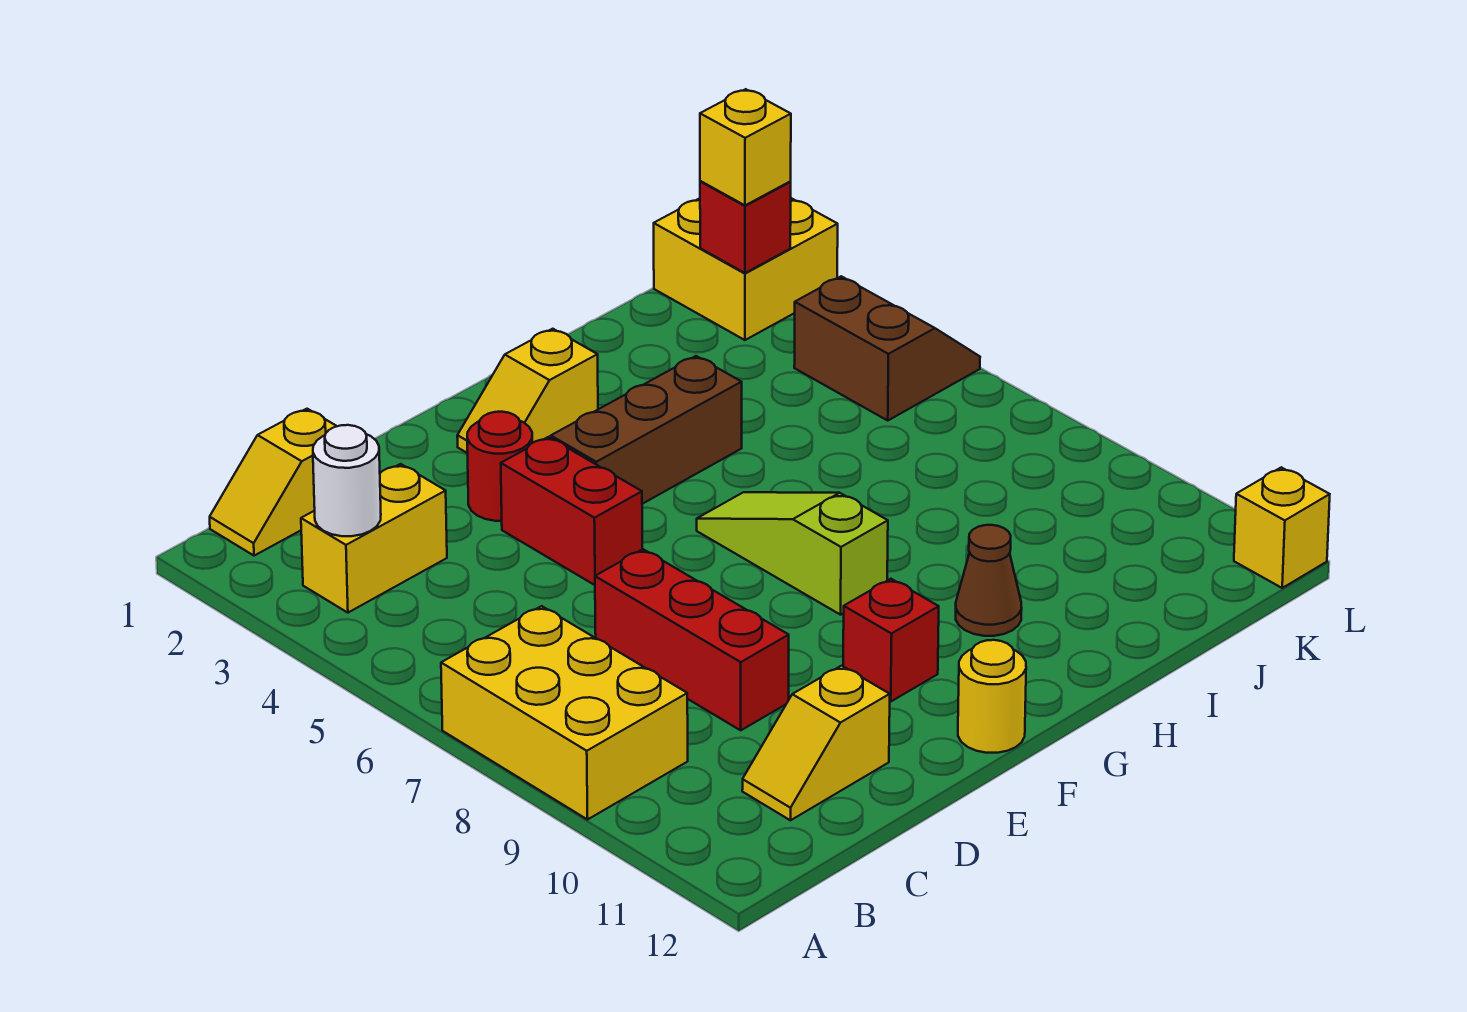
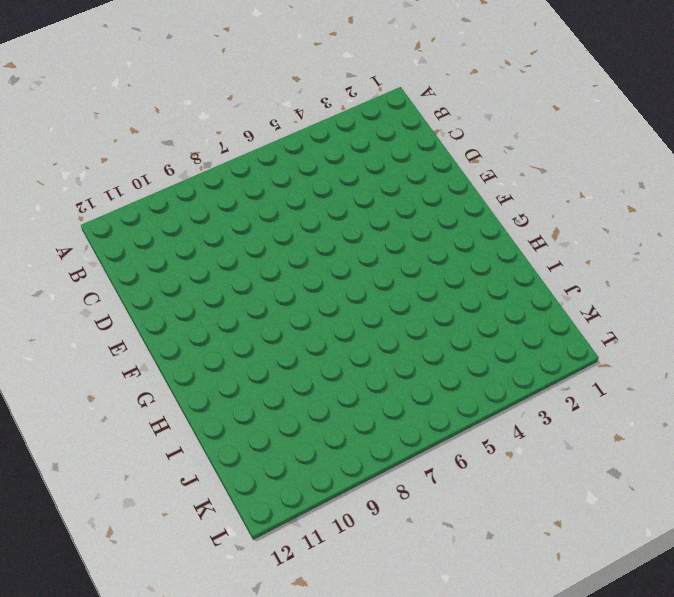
none -> yellow brick A7:B9 level 1
none -> yellow slope B1:C1 level 1 top C
none -> yellow brick B3:C3 level 1

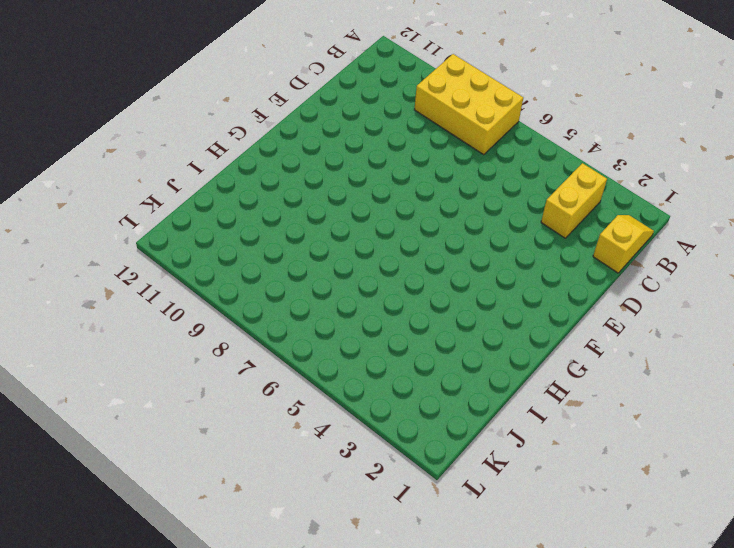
none -> yellow slope C11:D11 level 1 top D
none -> red brick D7:D9 level 1
none -> red round brick E3 level 1

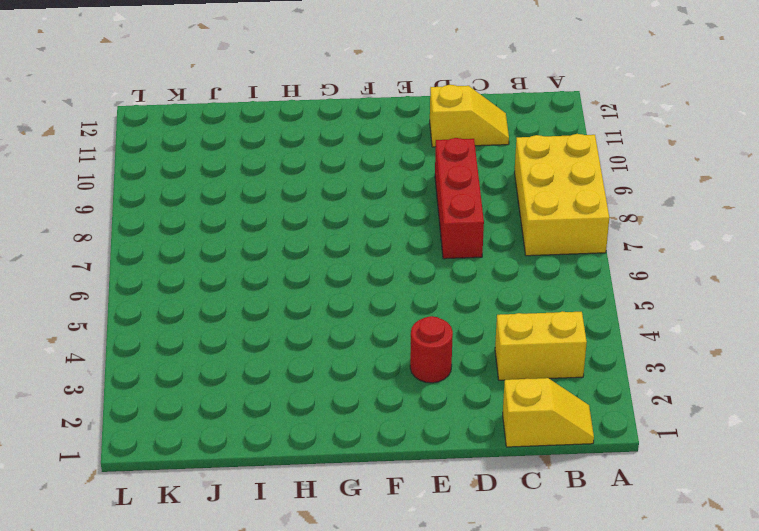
none -> red brick E4:E5 level 1
none -> yellow slope F2:G2 level 1 top G
none -> brown brick F4:H4 level 1

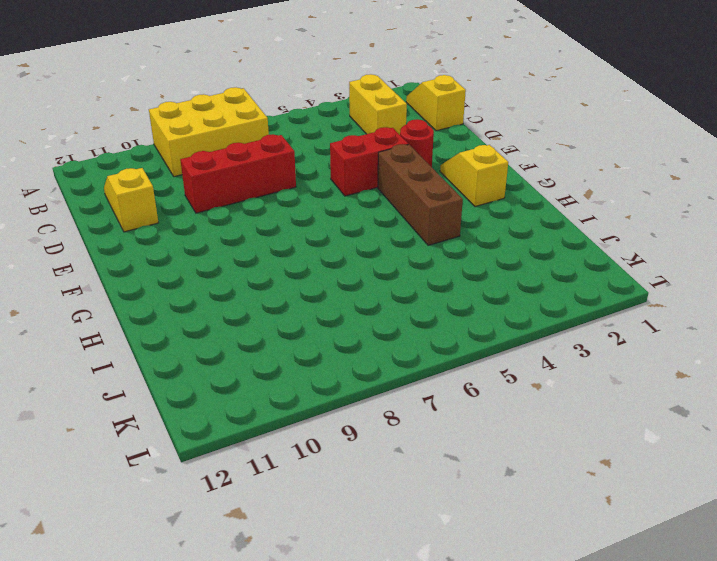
none -> red brick F10 level 1
none -> yellow round brick F12 level 1
none -> lime slope G6:G8 level 1 top 8

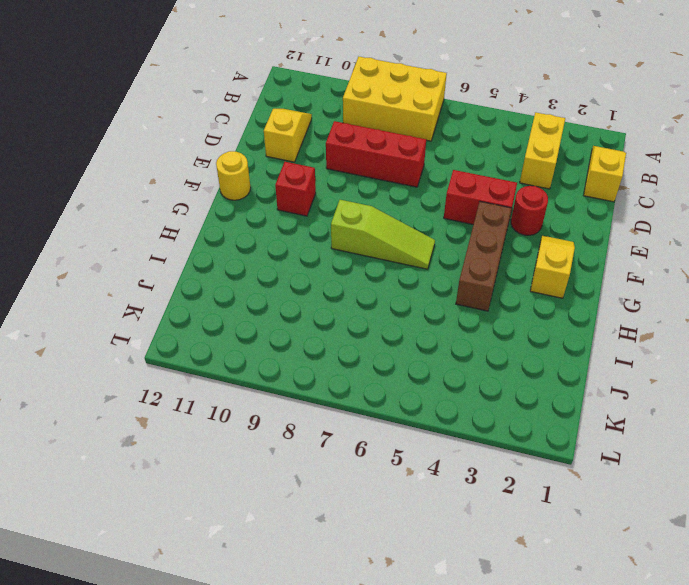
none -> brown cone H10 level 1
none -> yellow brick K1:L2 level 1
none -> brown slope K4:L5 level 1 top K

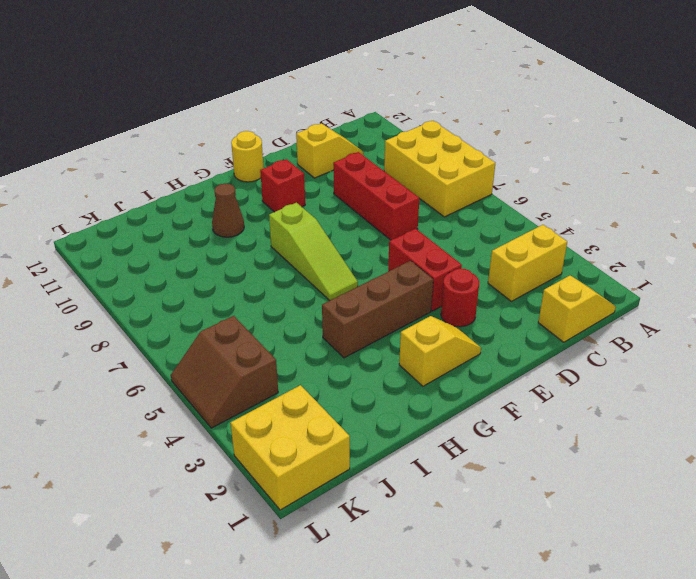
none -> yellow brick L12 level 1
none -> white round brick B3 level 2
none -> red brick K2 level 2

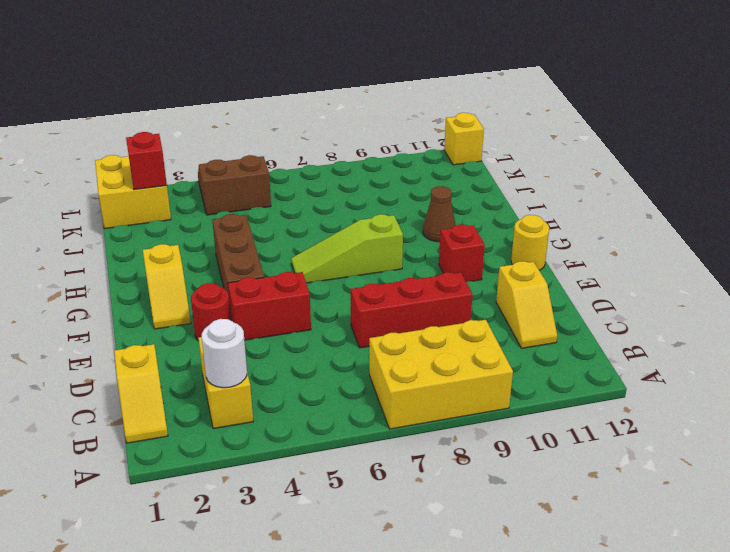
none -> yellow brick K2 level 3

